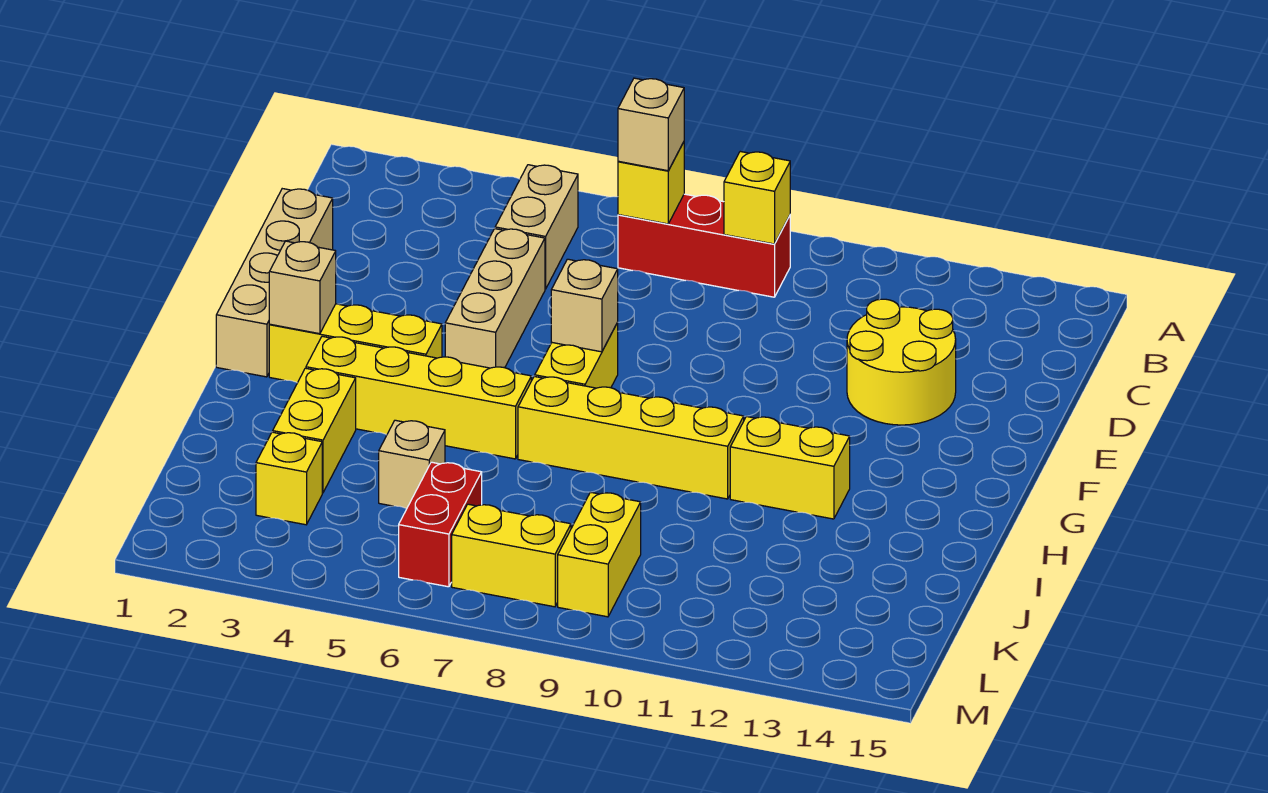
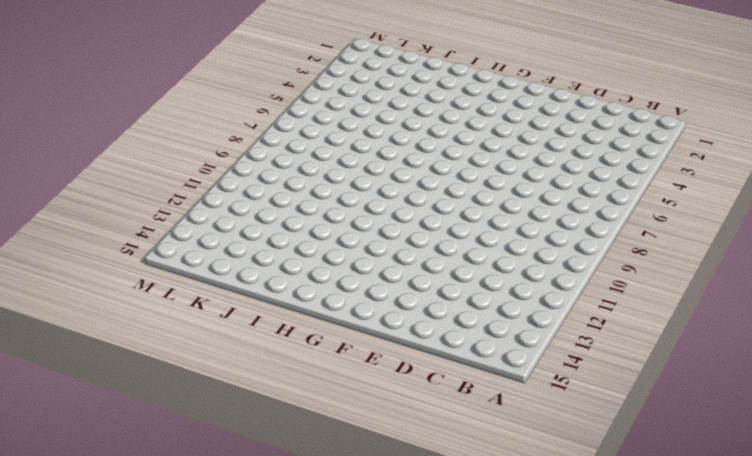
none -> tan brick B5:C5 level 1
none -> red brick B7:B9 level 1
none -> tan brick D1:G1 level 1

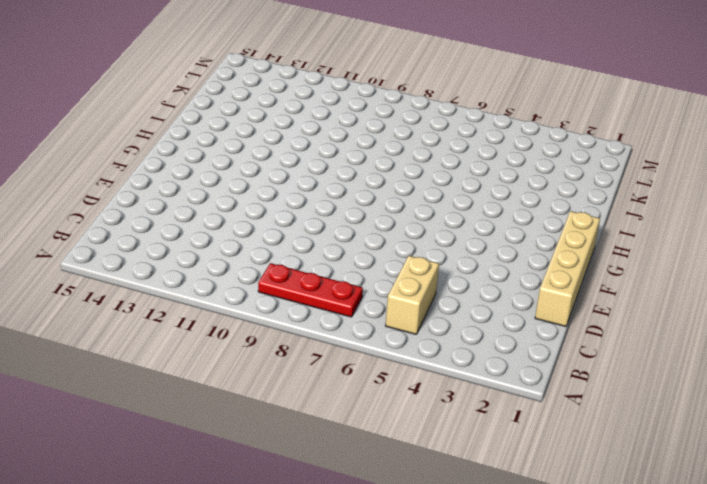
red plate B7:B9 level 1 -> red brick B7:B9 level 1
none -> tan brick D5:F5 level 1
none -> yellow round brick D12:E13 level 1
none -> yellow brick F7:G7 level 1

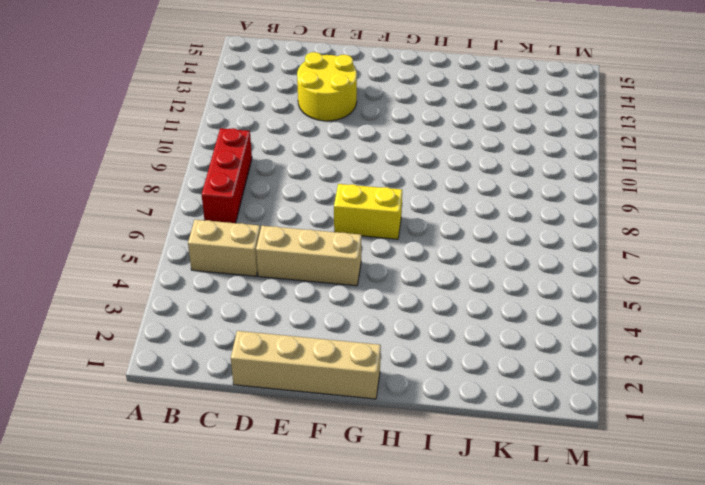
none -> yellow brick G2:G4 level 1
none -> yellow brick H3:H6 level 1
none -> yellow brick H7:H10 level 1

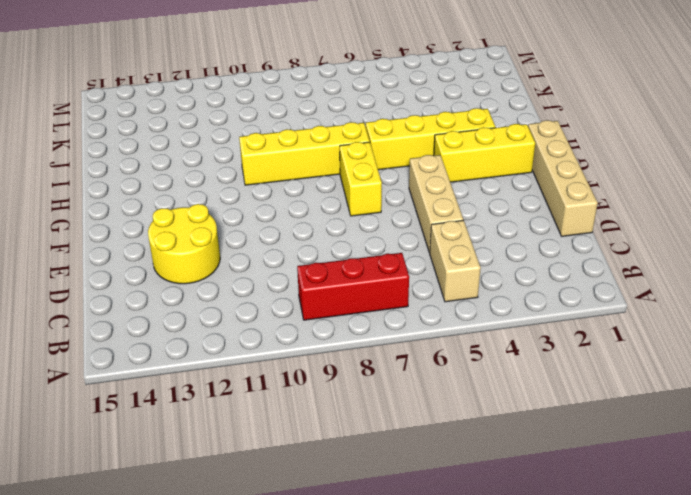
none -> yellow brick H11:H12 level 1
none -> yellow brick I3:J3 level 1
none -> tan brick J5 level 1

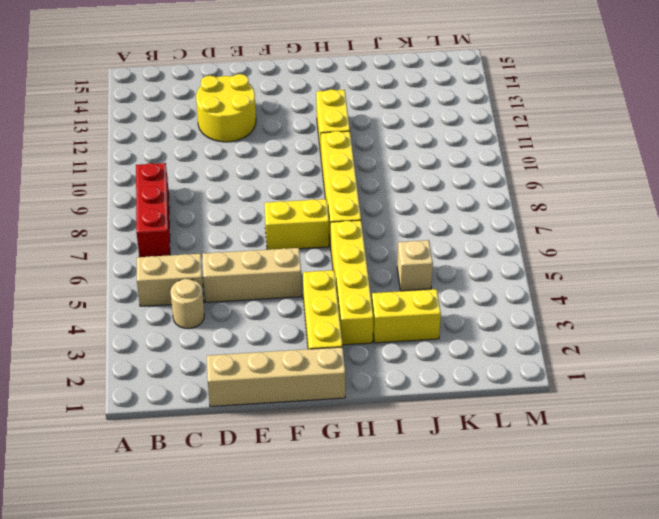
tan round brick C4 level 1 -> none
none -> yellow brick K3 level 1
none -> red brick K6:L6 level 1
none -> yellow brick K9:L9 level 1

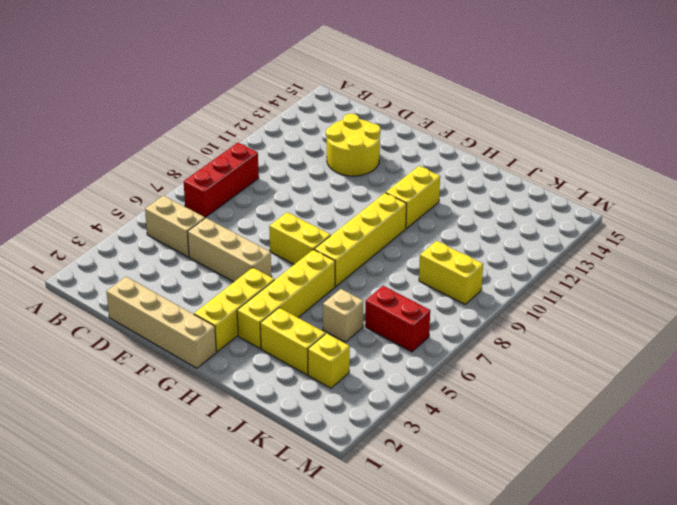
none -> yellow brick L7:L8 level 1
none -> yellow brick B7 level 2
none -> yellow brick B9 level 2

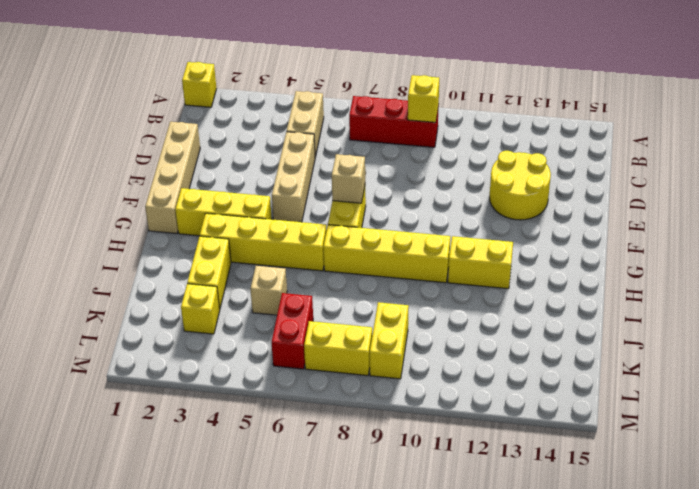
yellow brick A1 level 1 -> yellow brick B7 level 2
none -> tan brick G2 level 2
none -> tan brick B7 level 3

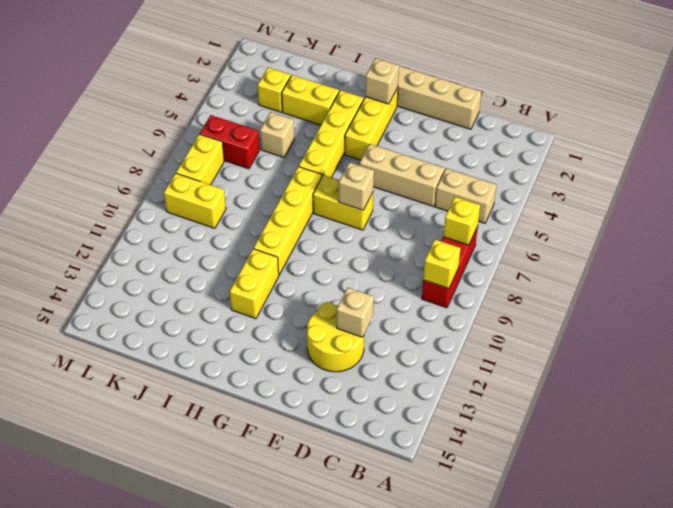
tan brick D12 level 2 -> tan brick B7 level 3

